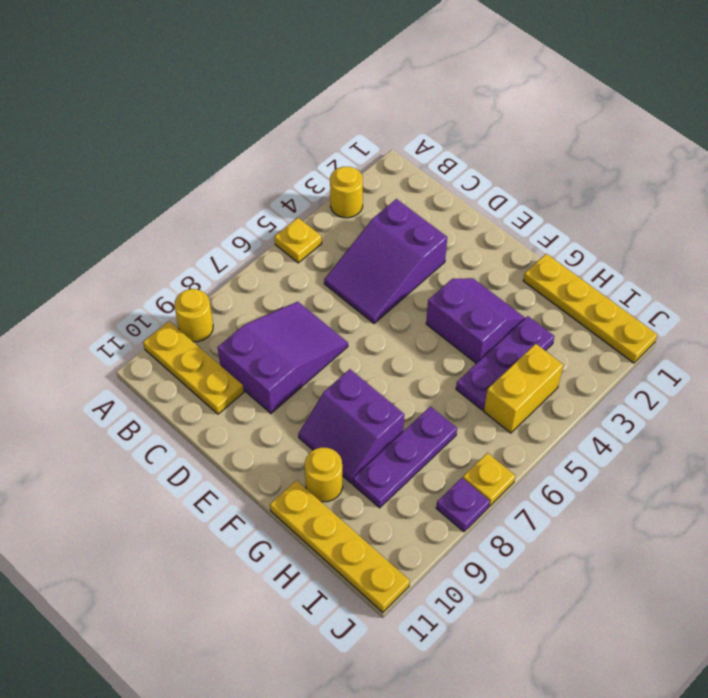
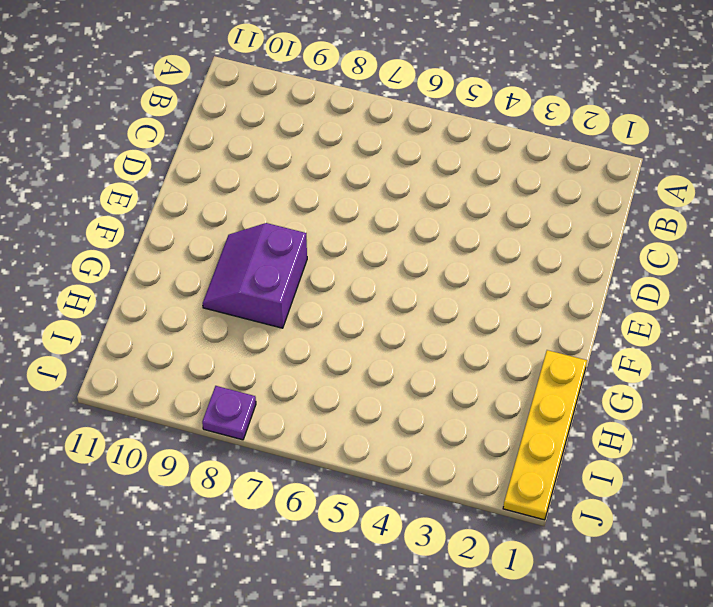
none -> yellow round brick A3 level 1
none -> yellow plate A5 level 1
none -> yellow round brick A9 level 1

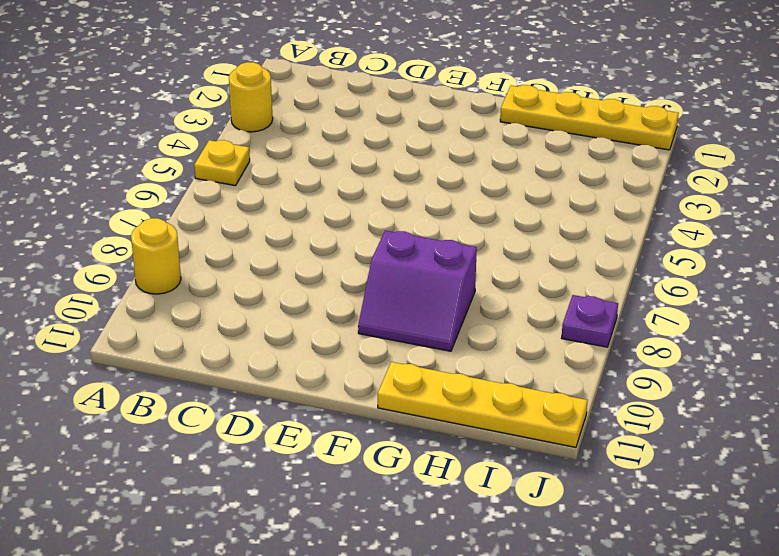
none -> yellow plate A10:C10 level 1
none -> purple slope C3:D5 level 1 top 3
none -> purple slope C7:D9 level 1 top 9

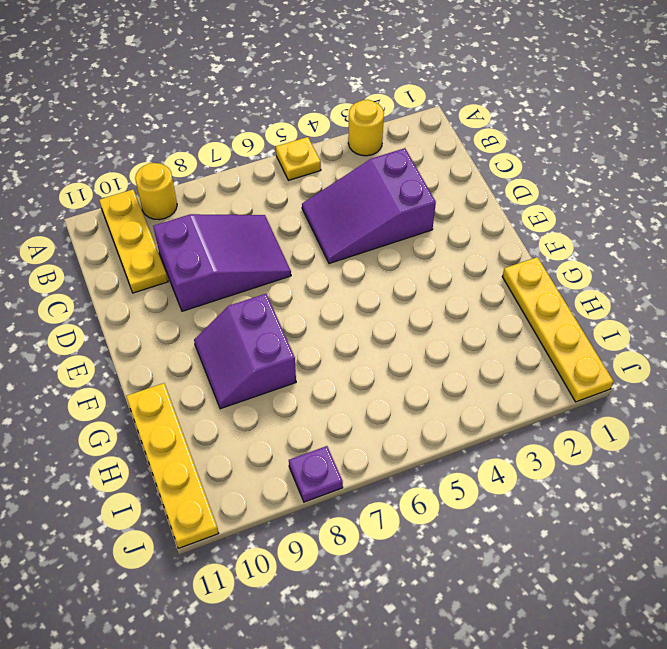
none -> purple slope F3:G4 level 1 top 4
none -> yellow round brick G10 level 1
none -> purple plate H3:H5 level 1

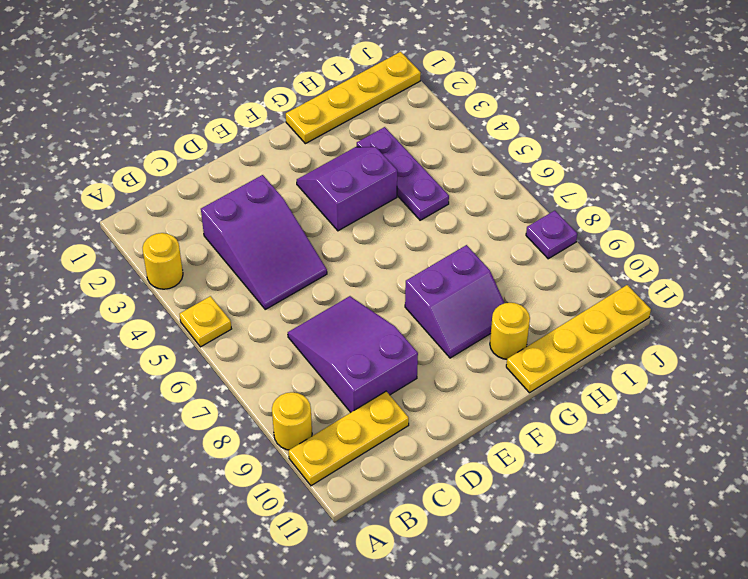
none -> purple plate H7:H9 level 1
none -> yellow brick I4:I5 level 1
none -> yellow plate J7 level 1

